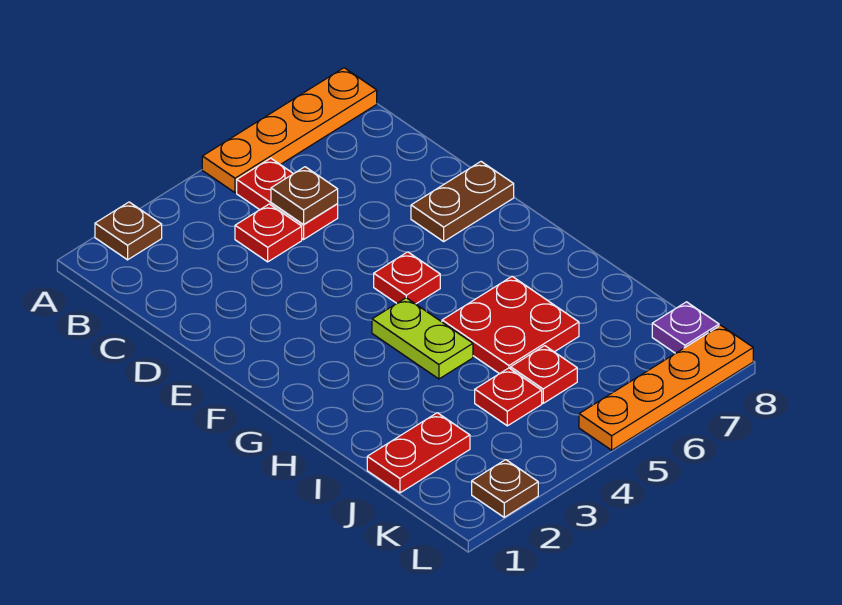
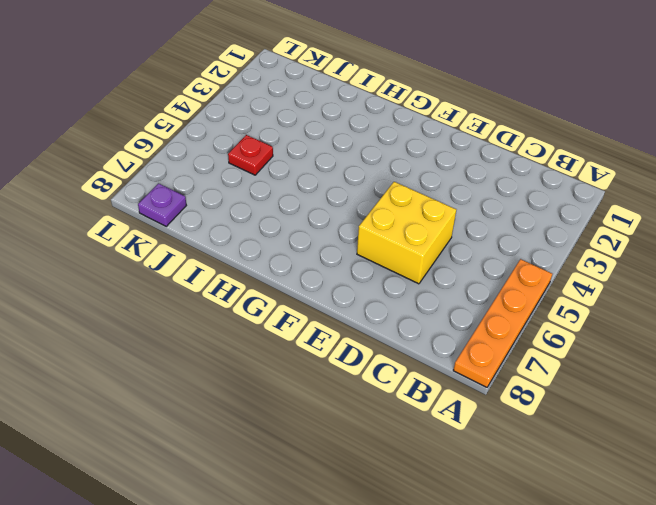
yellow brick D5:E6 level 1 -> none
none -> brown plate A2 level 1
none -> red plate B5:C5 level 1
none -> red plate C4 level 1

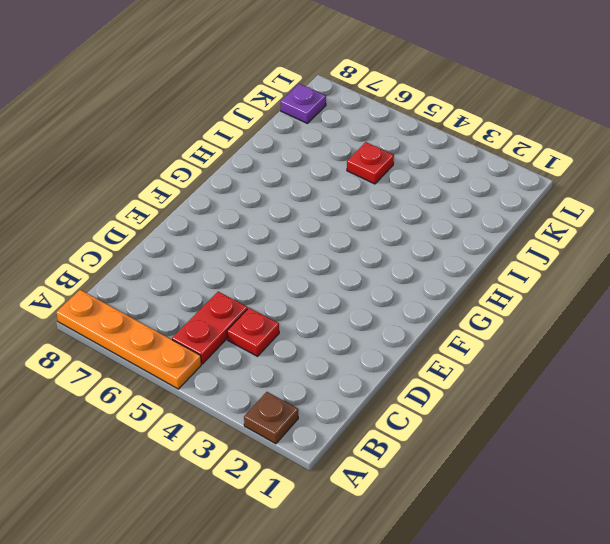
none -> brown plate E7:E8 level 1
none -> red plate F5 level 1
none -> lime plate G4:H4 level 1

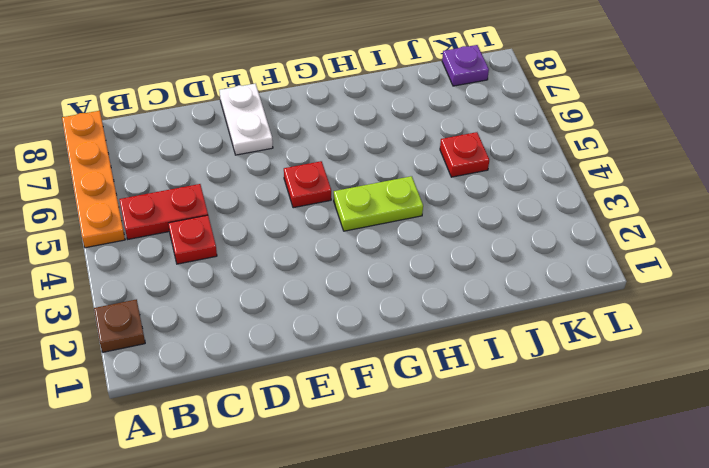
white plate E7:E8 level 1 -> brown plate E7:E8 level 1
none -> red plate H5:I6 level 1
none -> red plate J1:J2 level 1
none -> red plate J4 level 1

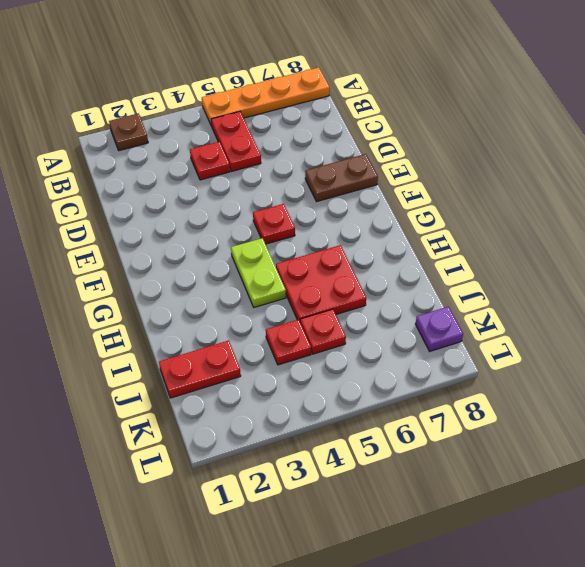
none -> brown plate L2 level 1
none -> orange plate L5:L8 level 1
none -> brown plate C5 level 2

